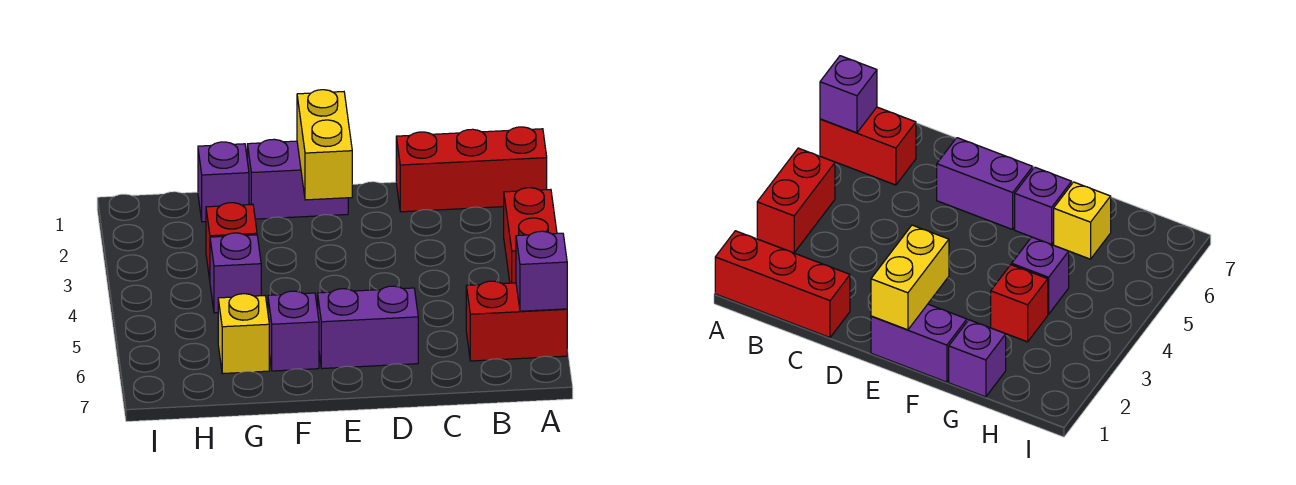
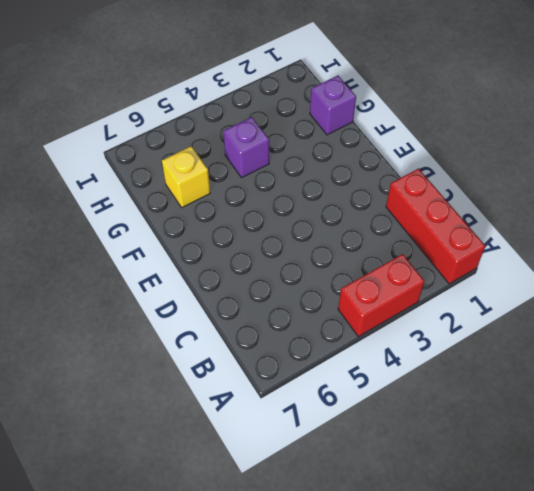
none -> red brick A6:B6 level 1
none -> purple brick D6:E6 level 1
none -> purple brick E1:F1 level 1

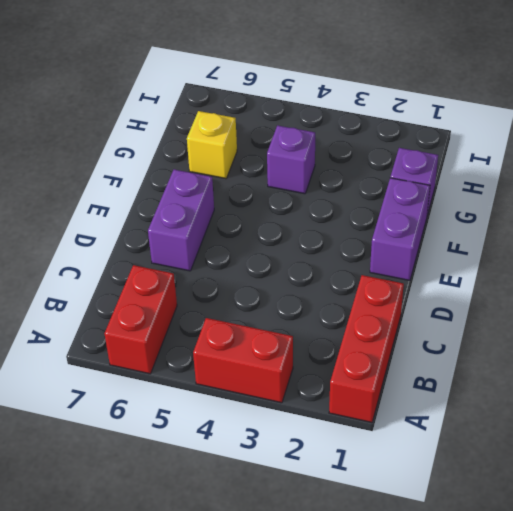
none -> purple brick F6 level 1
none -> red brick G3 level 1
none -> purple brick A6 level 2

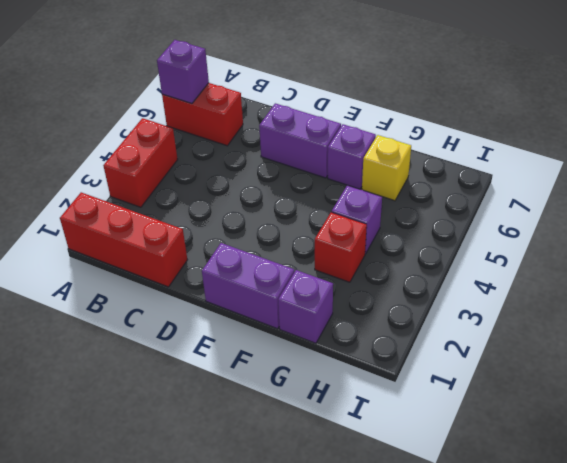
none -> yellow brick E1:E2 level 2

